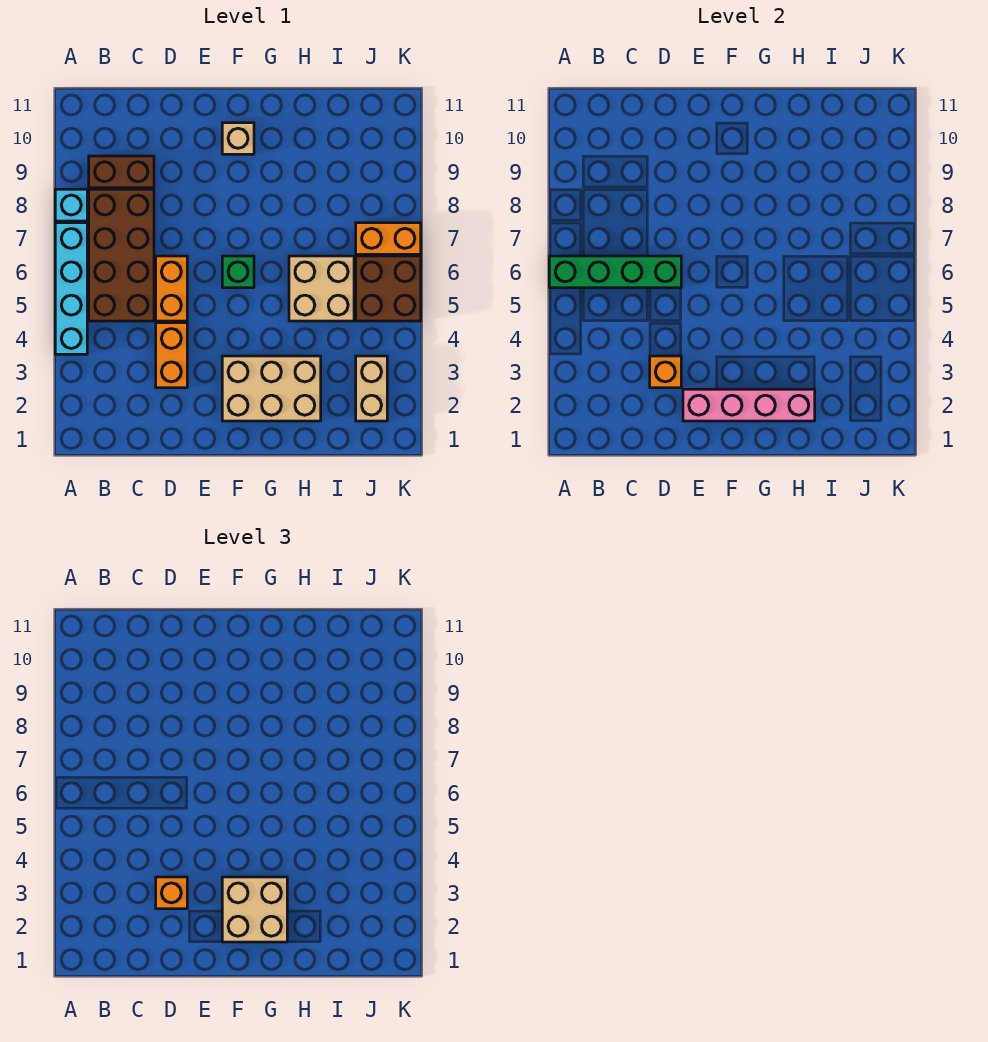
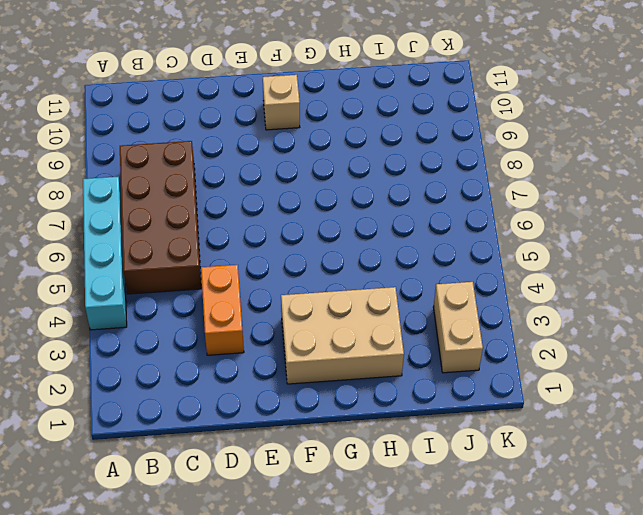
none -> cyan brick A8 level 1
none -> brown brick B9:C9 level 1
none -> orange brick D5:D6 level 1

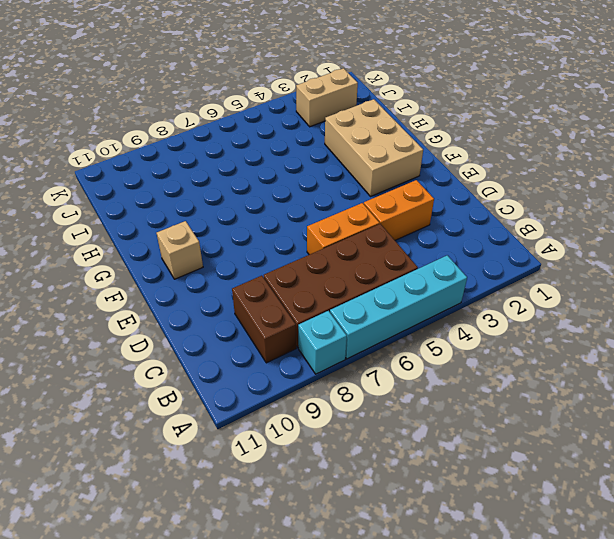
none -> green brick F6 level 1
none -> tan brick H5:I6 level 1
none -> brown brick J5:K6 level 1

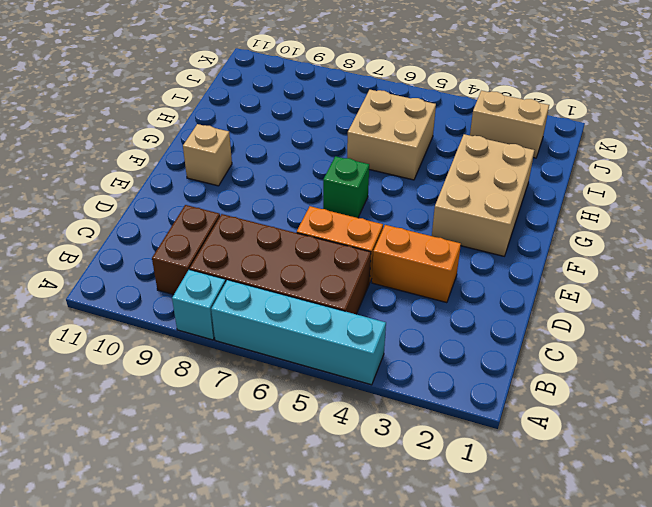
none -> brown brick J5:K6 level 1
none -> orange brick J7:K7 level 1
none -> green brick A6:D6 level 2

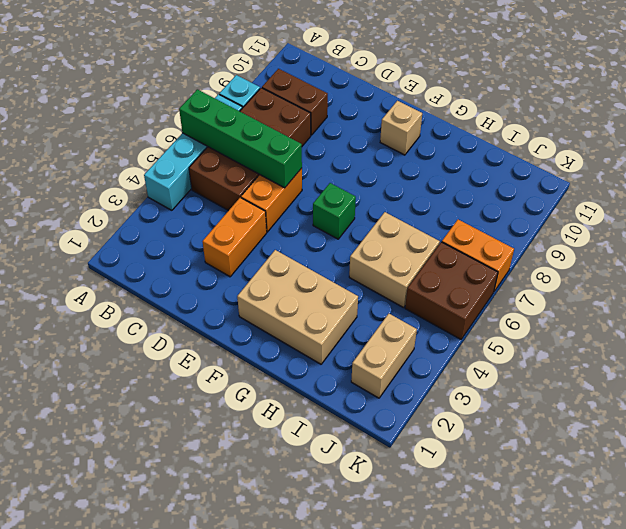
none -> orange brick D3 level 2
none -> pink brick E2:H2 level 2
none -> orange brick D3 level 3

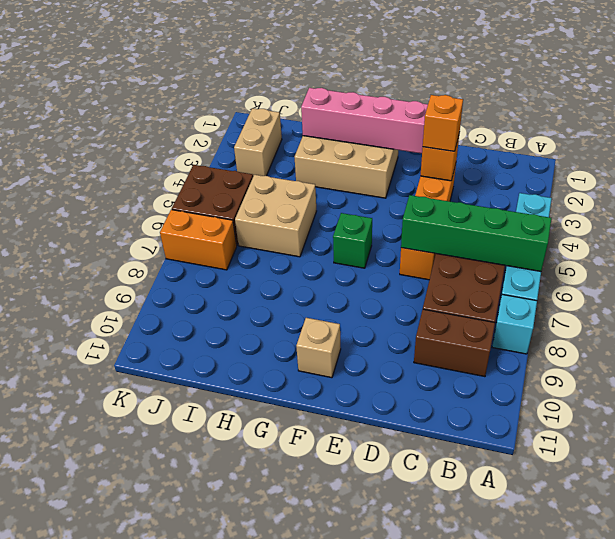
none -> tan brick F2:G3 level 3

